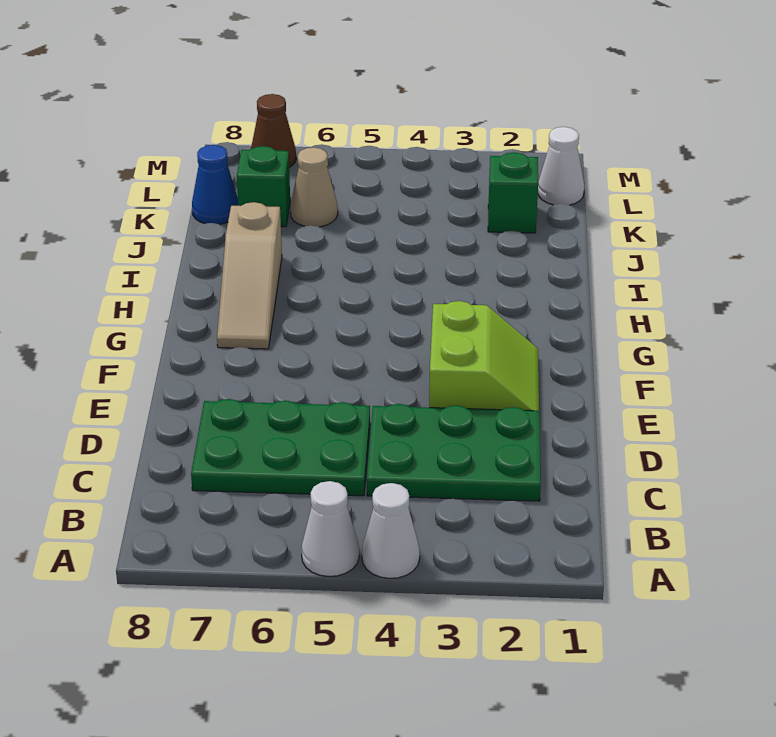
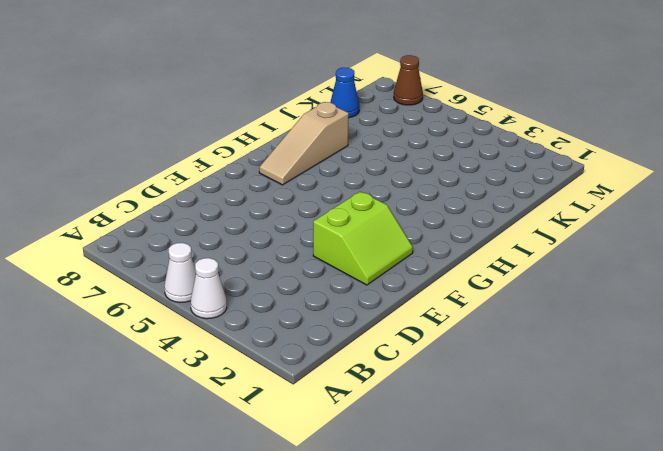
none -> green plate C2:D4 level 1
none -> green plate C5:D7 level 1
none -> green brick K2 level 1

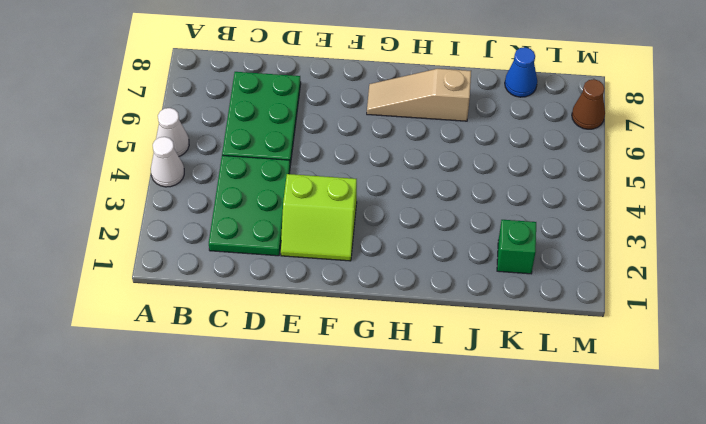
none -> tan cone K6 level 1
none -> green brick K7 level 1
none -> white cone L1 level 1

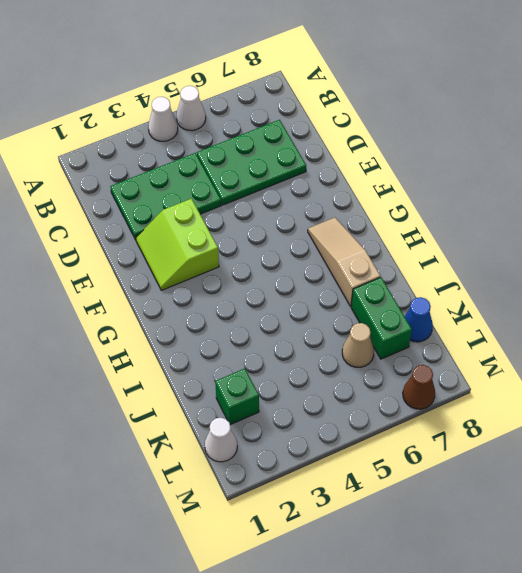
green brick J7:K7 level 1 -> green brick K7 level 1

